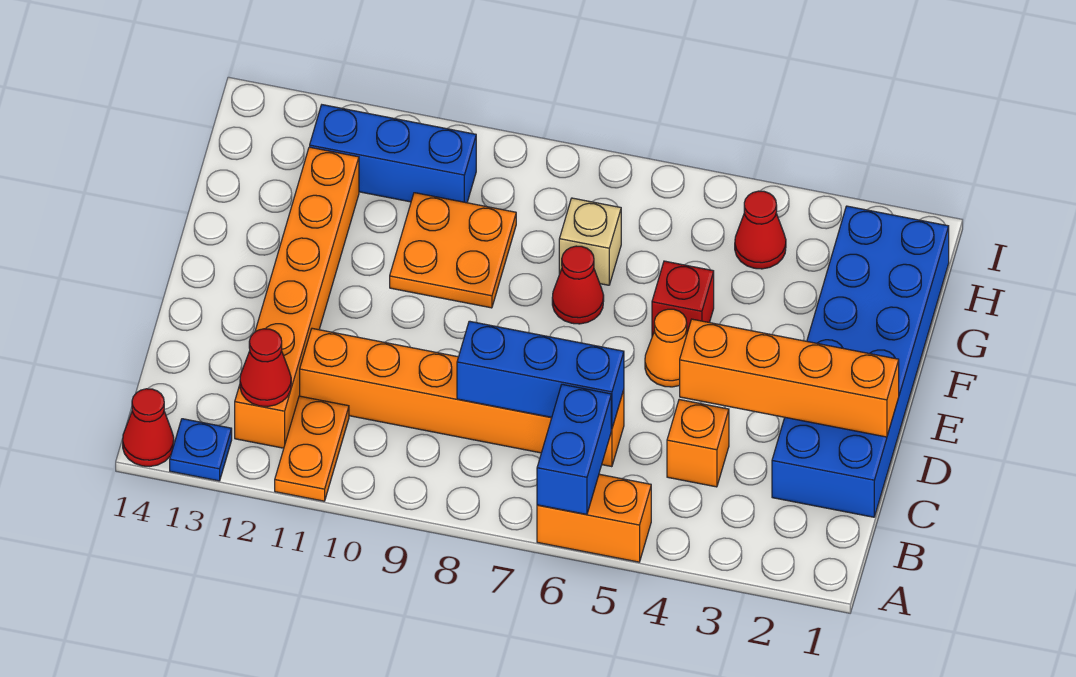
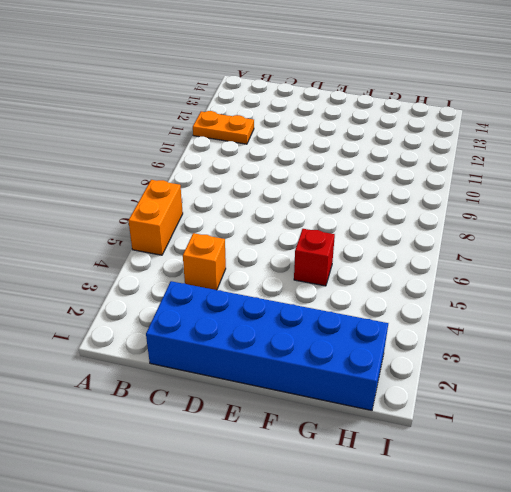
none -> blue plate A13 level 1
none -> red cone A14 level 1
none -> orange brick B12:G12 level 1

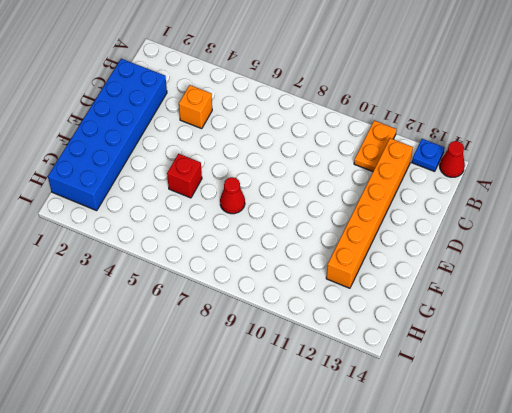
none -> orange brick A5:A6 level 1
none -> orange brick C6:C11 level 1
none -> orange cone E5 level 1

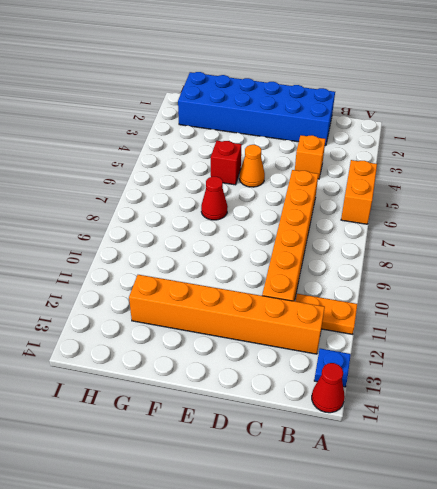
none -> orange plate F9:G10 level 1
none -> tan brick G7 level 1
none -> red cone H4 level 1

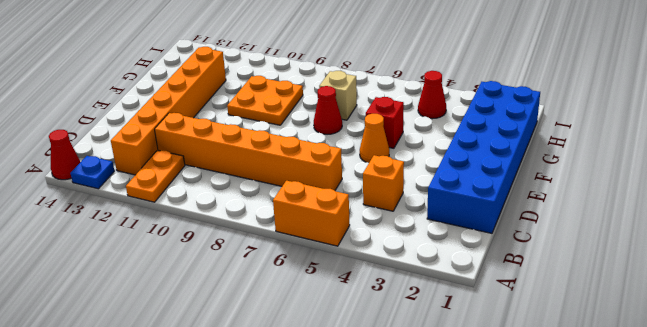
none -> blue brick H10:H12 level 1
none -> blue brick A6:B6 level 2
none -> red cone B12 level 2

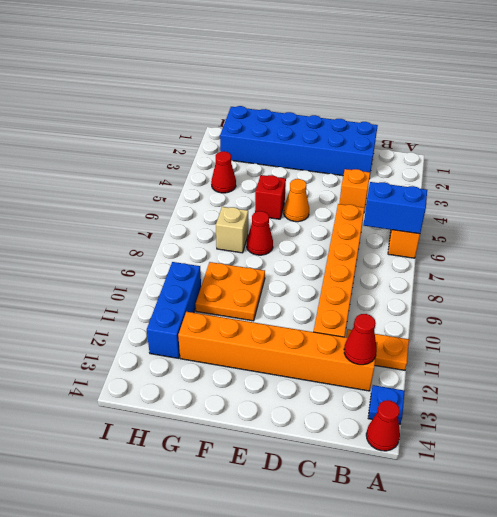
none -> blue brick C6:C8 level 2
none -> orange brick D1:D4 level 2

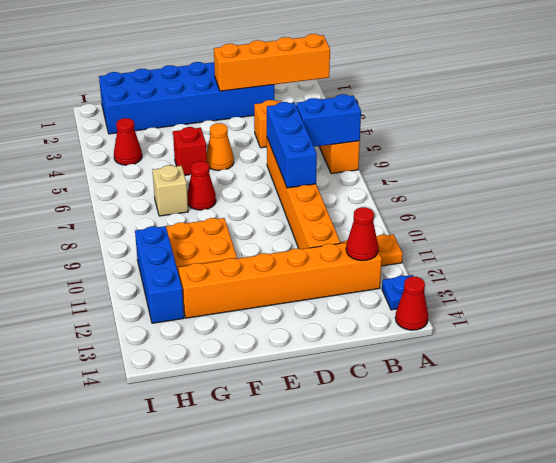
orange brick A2:D2 level 2 -> orange brick D1:D4 level 2

